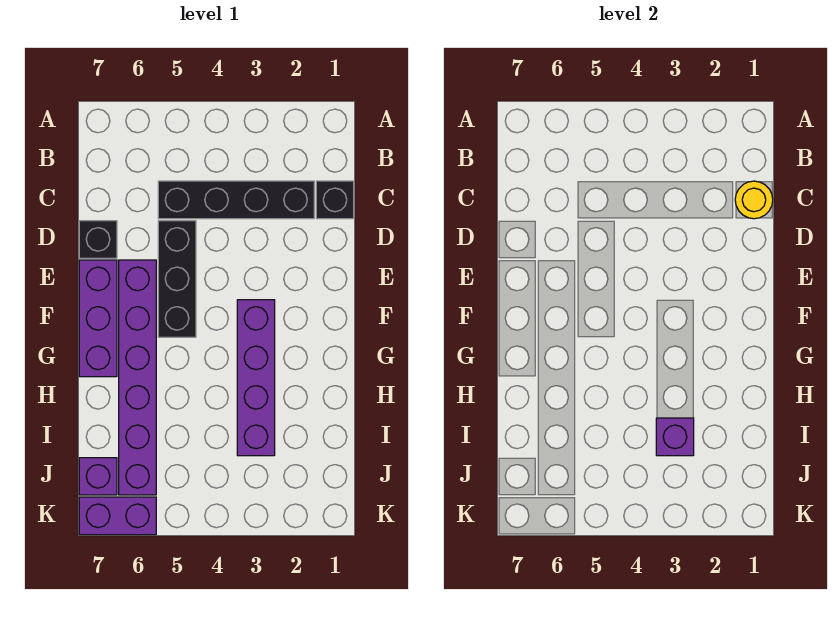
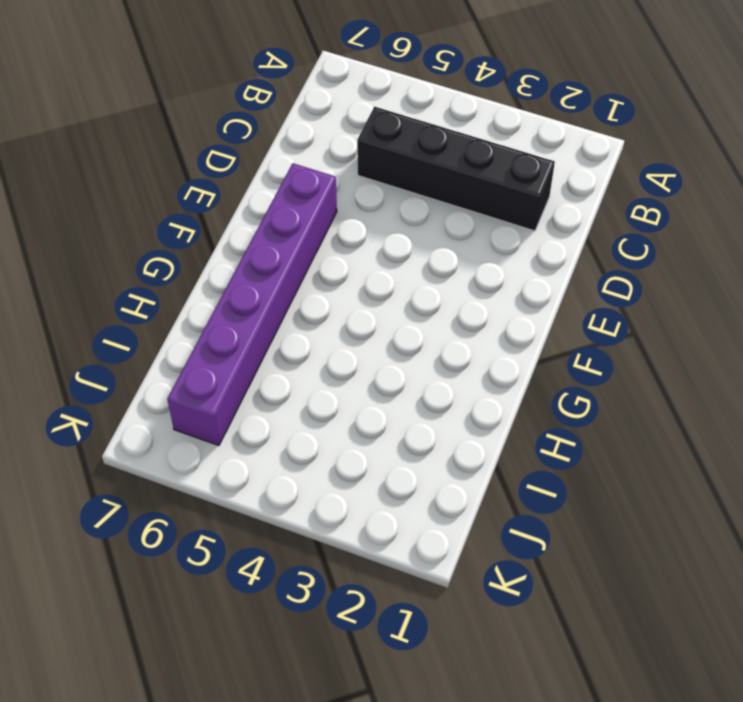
none -> black brick C1 level 1
none -> black brick D5:F5 level 1

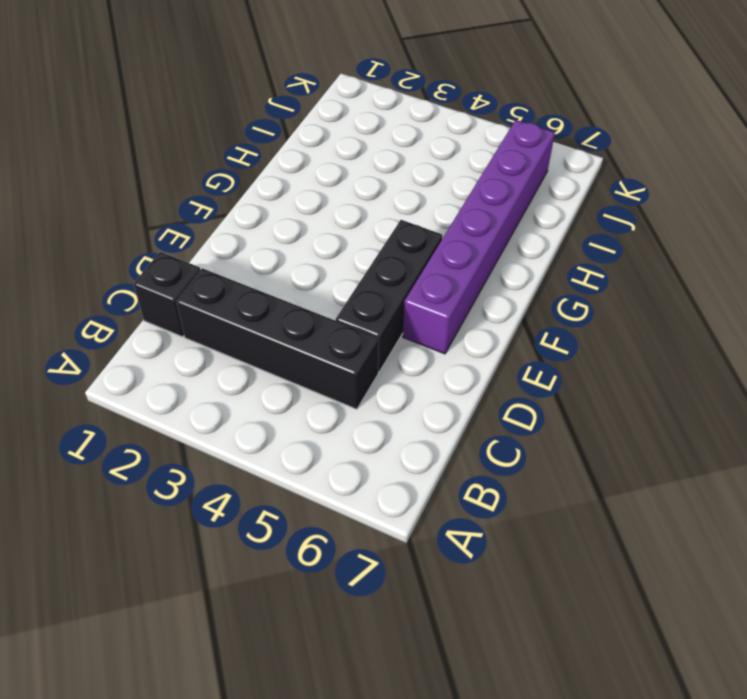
none -> black brick D7 level 1
none -> purple brick E7:G7 level 1

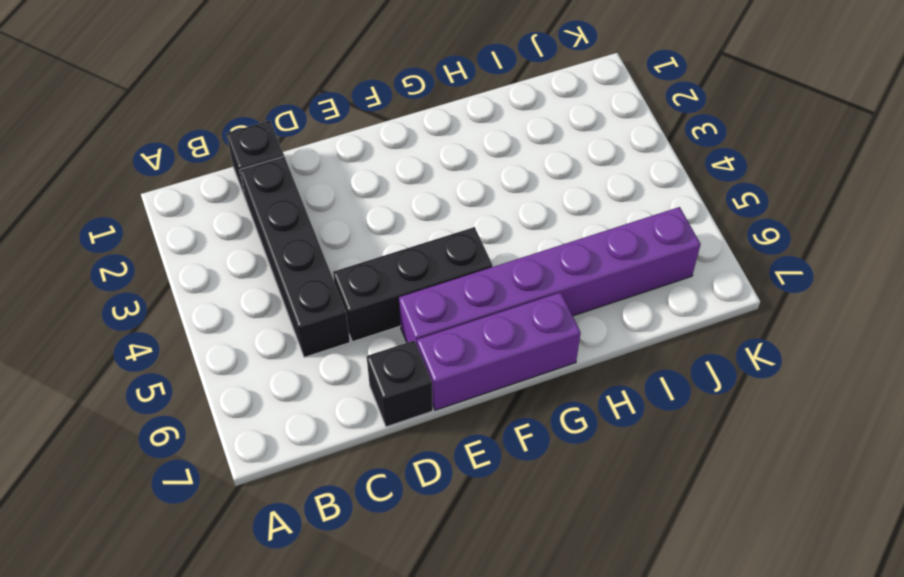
none -> purple brick F3:I3 level 1
none -> purple brick J7 level 1

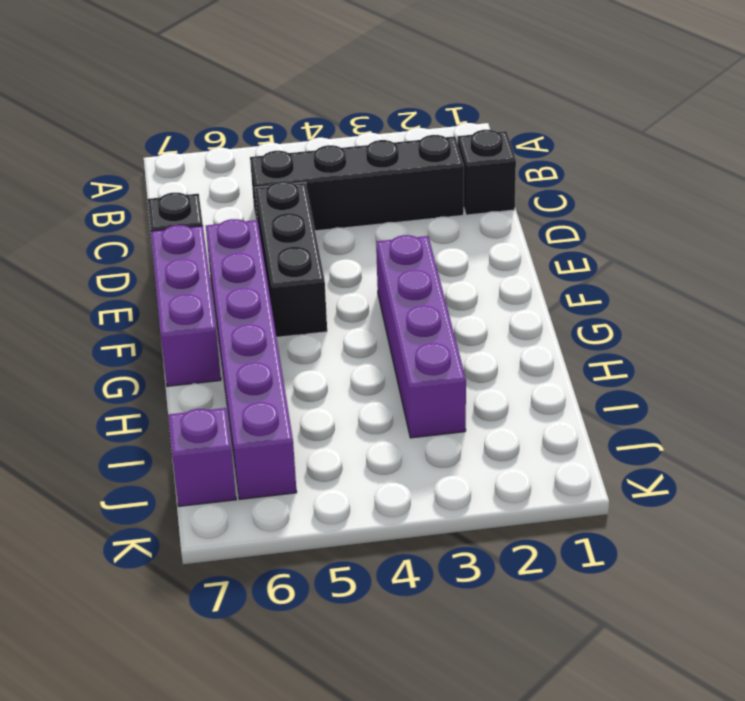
none -> purple brick K6:K7 level 1
none -> yellow round brick C1 level 2

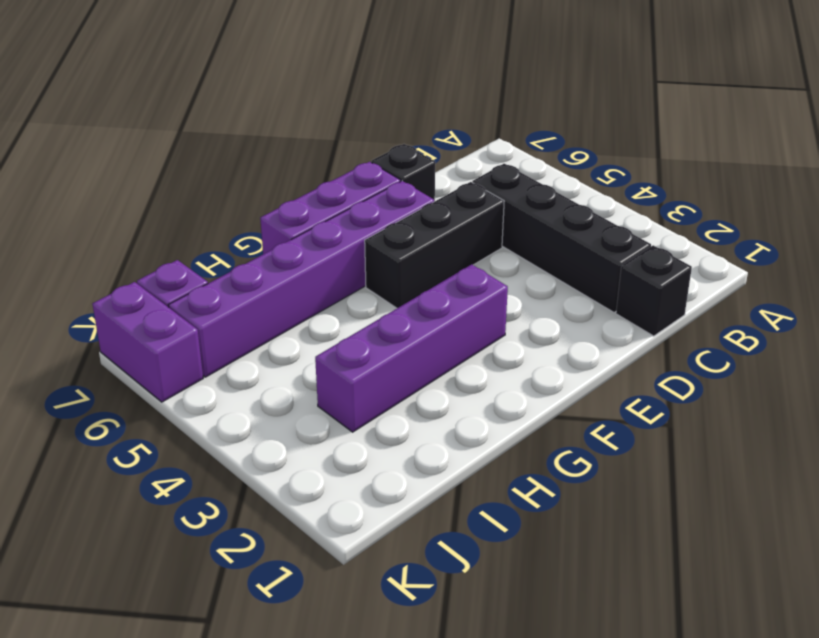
none -> yellow round brick C1 level 2
none -> purple brick I3 level 2

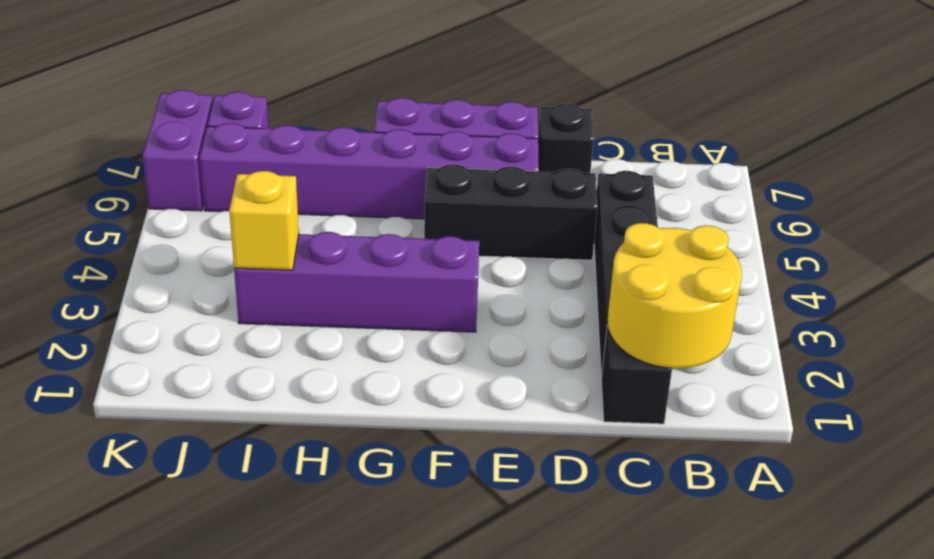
yellow round brick B1:C2 level 2 -> yellow round brick C1 level 2
yellow brick I3 level 2 -> purple brick I3 level 2

